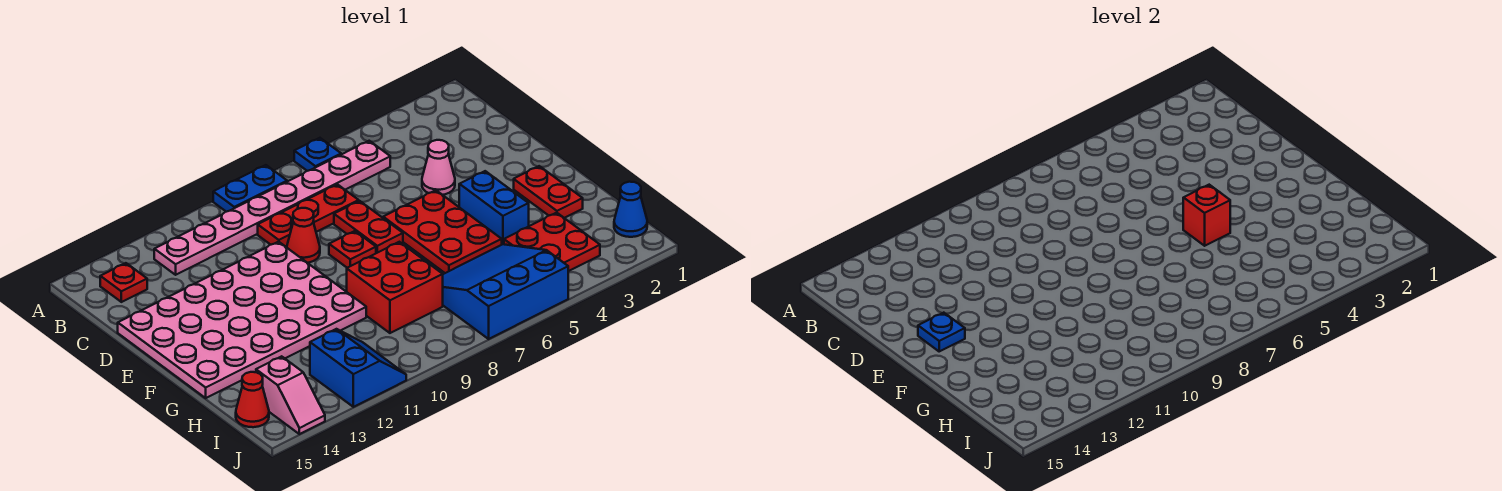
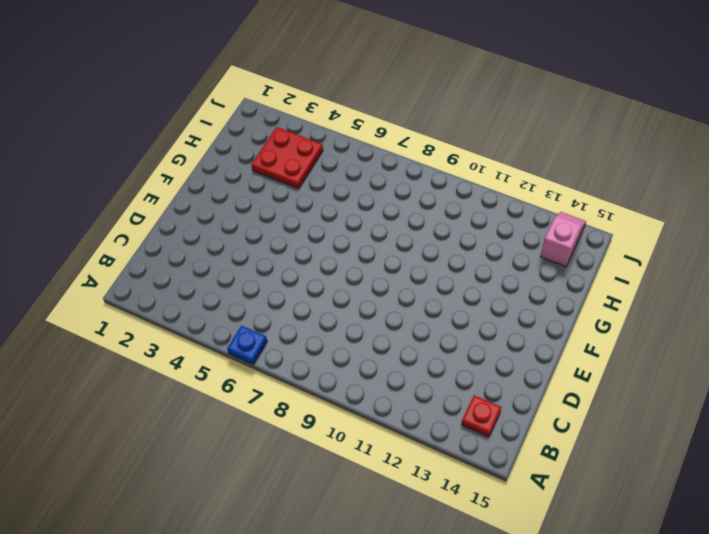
none -> blue plate A8:A9 level 1
none -> pink plate B5:B12 level 1
none -> red plate C7:C9 level 1

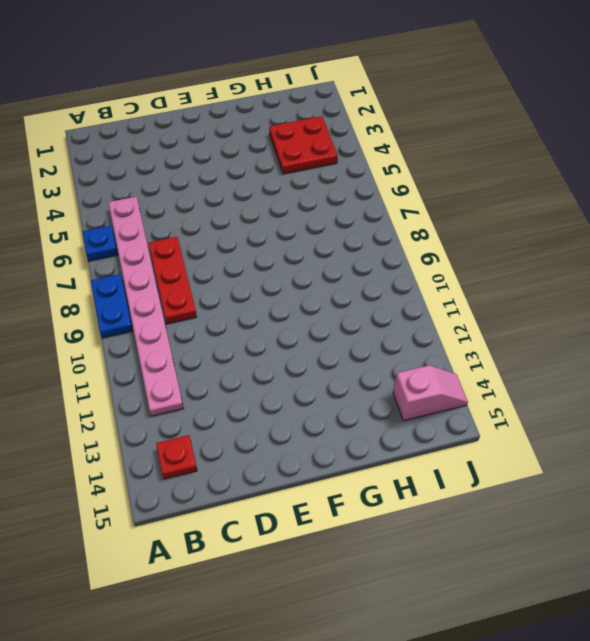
none -> pink cone D4 level 1
none -> red plate D7:E7 level 1
none -> red cone D9 level 1

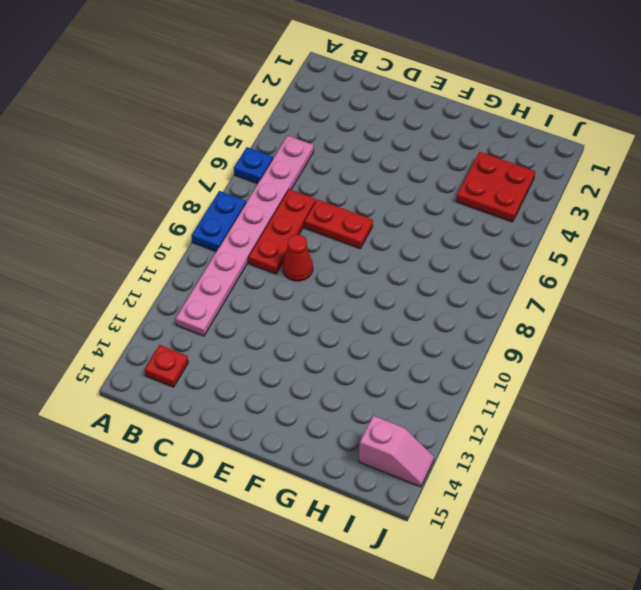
none -> pink cone D4 level 1
none -> pink plate D10:G15 level 1
none -> red plate E5:G6 level 1

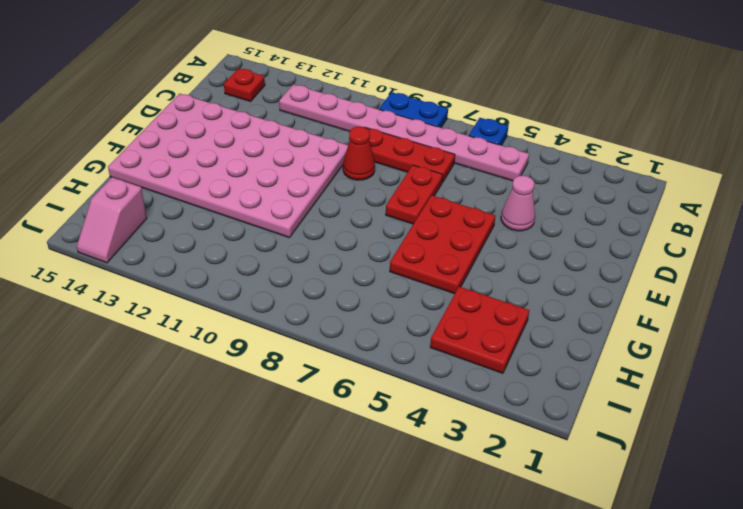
none -> red plate E8 level 1
none -> red plate F2:G2 level 1
none -> blue brick F4:G4 level 1

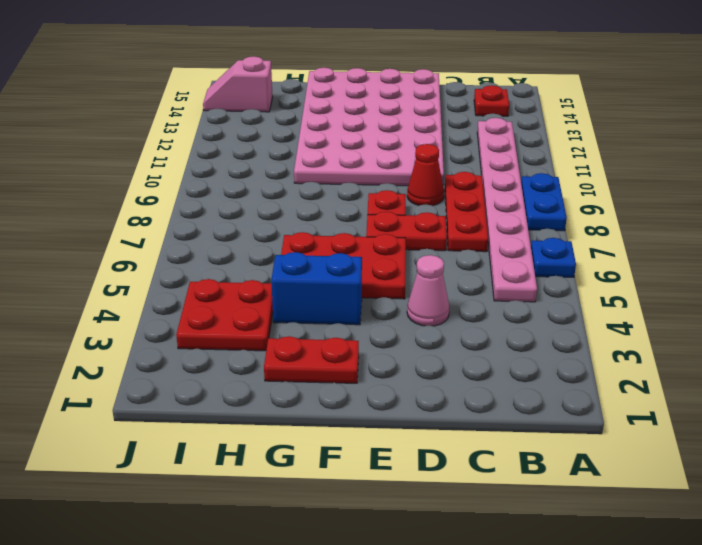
none -> red brick G8:H9 level 1
none -> blue slope H5:J7 level 1 top J
none -> blue cone I1 level 1

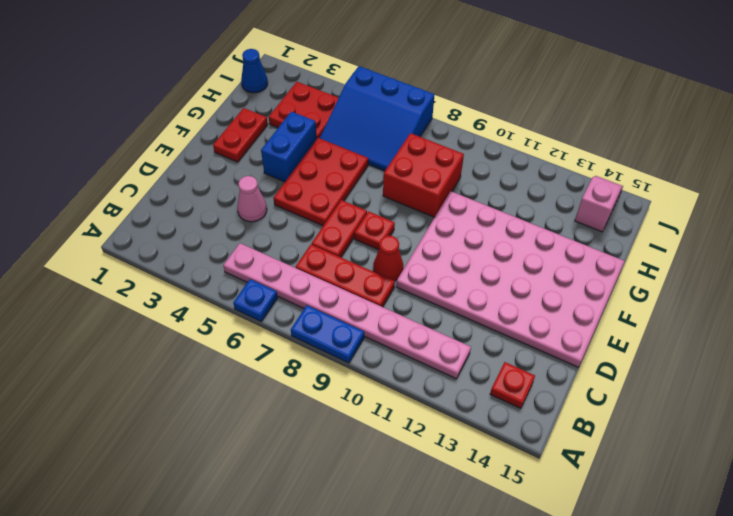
none -> blue slope I11:J12 level 1 top 12
none -> red cone I15 level 1
none -> blue plate E14 level 2

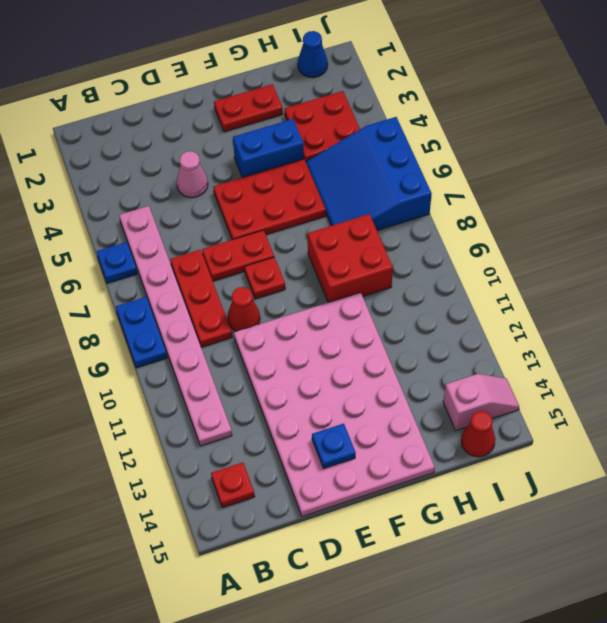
none -> blue slope I11:J12 level 1 top 12
none -> red brick F5 level 2

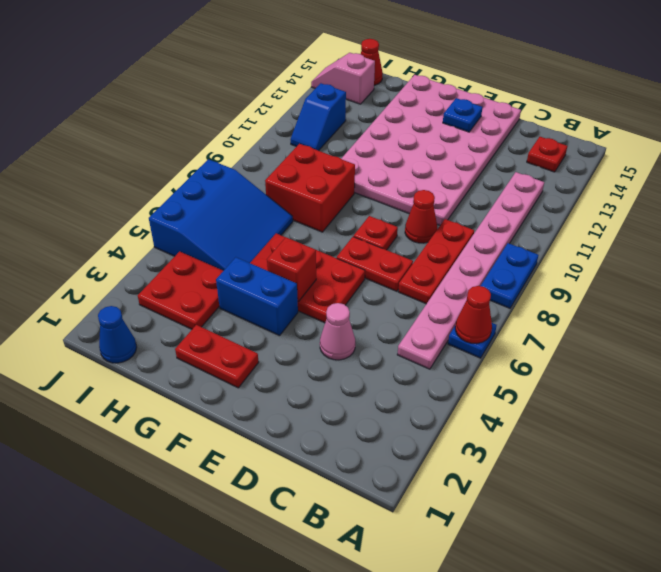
red cone A6 level 2 -> none
blue slope I11:I12 level 1 top 12 -> blue slope I11:J12 level 1 top 12

